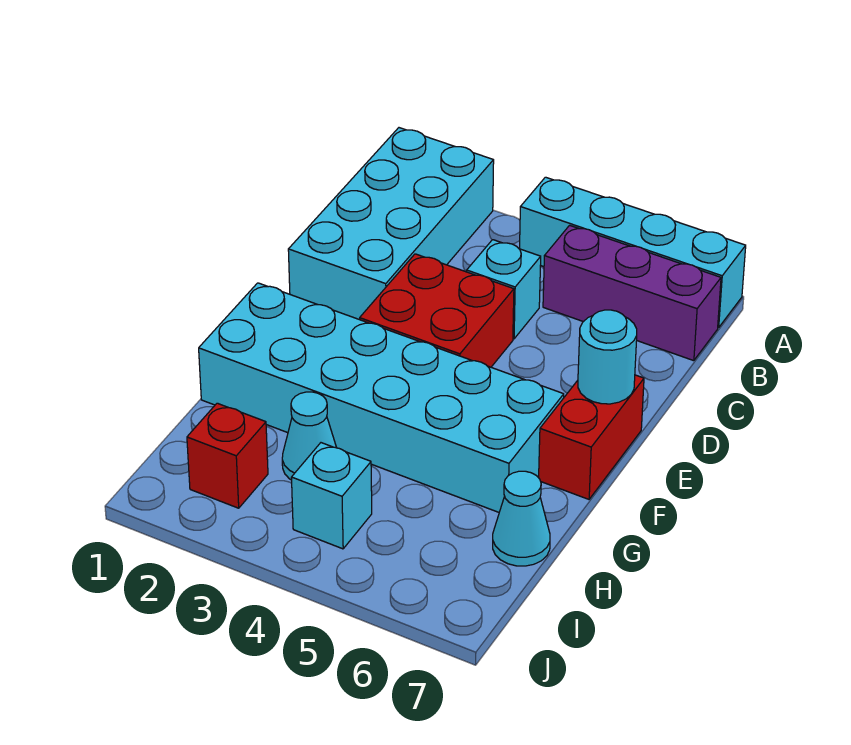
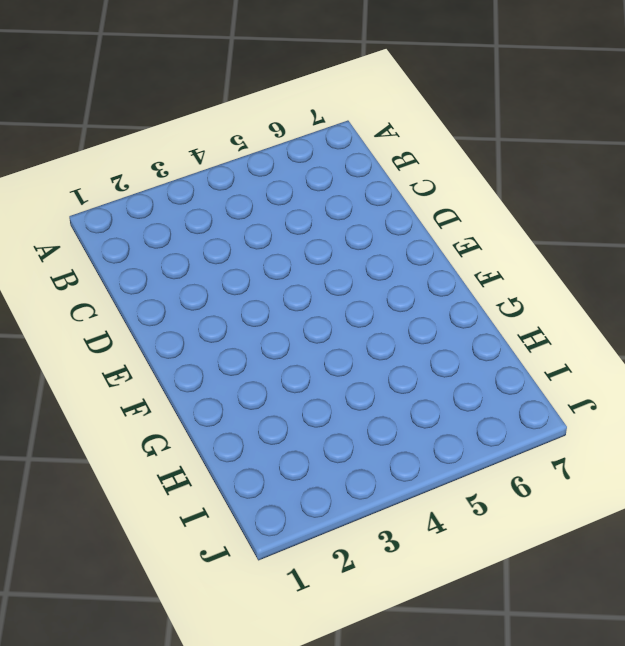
none -> cyan brick A1:D2 level 1
none -> cyan brick A4:A7 level 1
none -> purple brick B5:B7 level 1

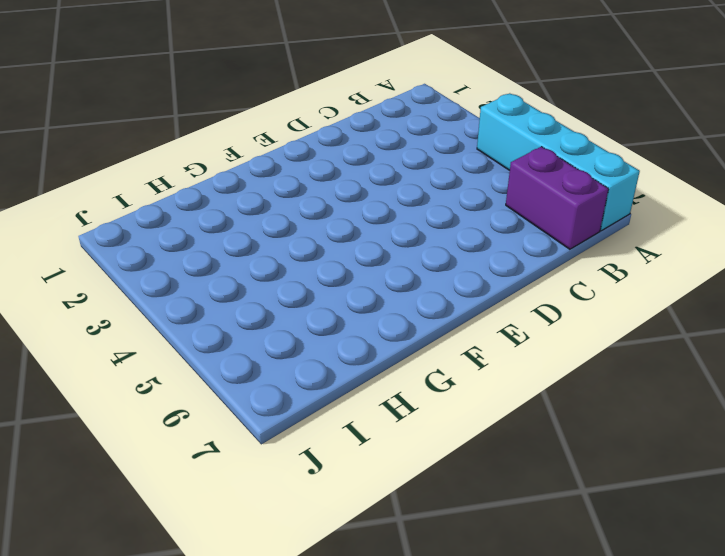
purple brick B6:B7 level 1 -> purple brick B5:B7 level 1
none -> cyan brick A1:D2 level 1
none -> cyan brick C4 level 1
none -> red brick D3:E4 level 1

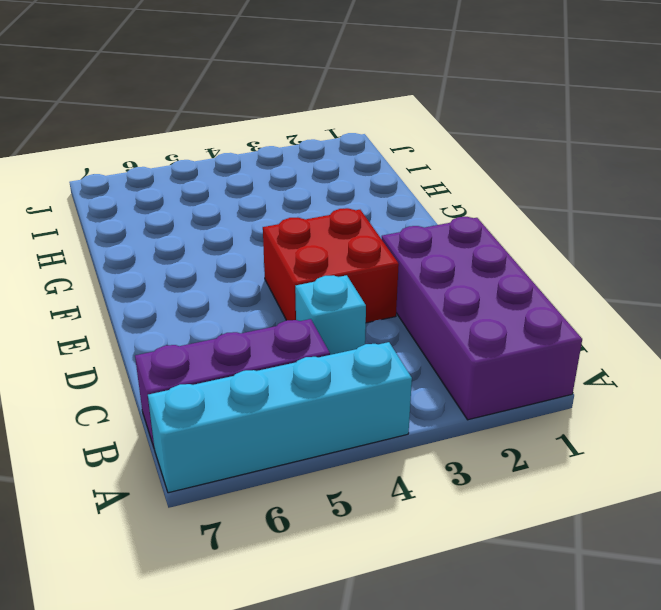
purple brick A1:D2 level 1 -> cyan brick A1:D2 level 1
none -> red brick E7:F7 level 1
none -> cyan brick F1:G6 level 1
none -> cyan cone H3 level 1

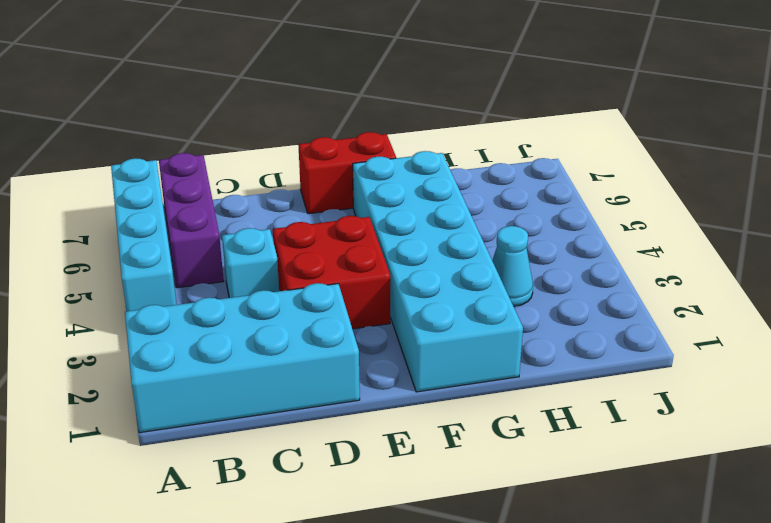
none -> cyan cone H7 level 1
none -> red brick I2 level 1
none -> cyan brick I4 level 1

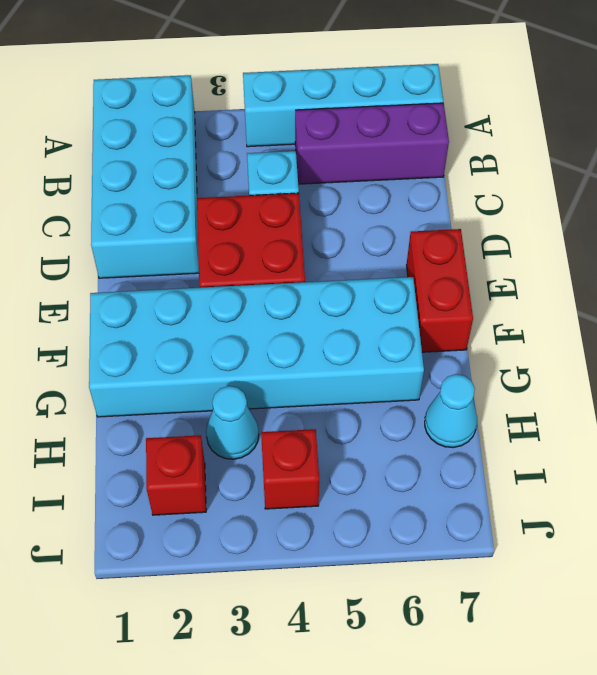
red brick I4 level 1 -> cyan brick I4 level 1
none -> cyan round brick E7 level 2

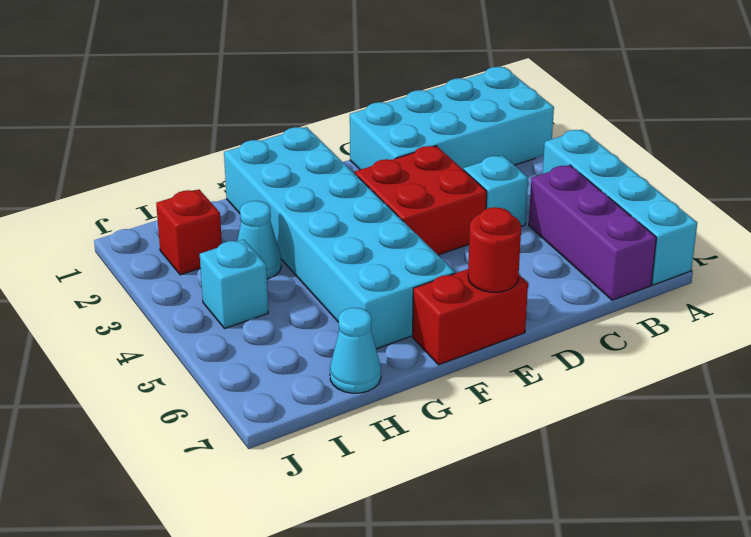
red round brick E7 level 2 -> cyan round brick E7 level 2

